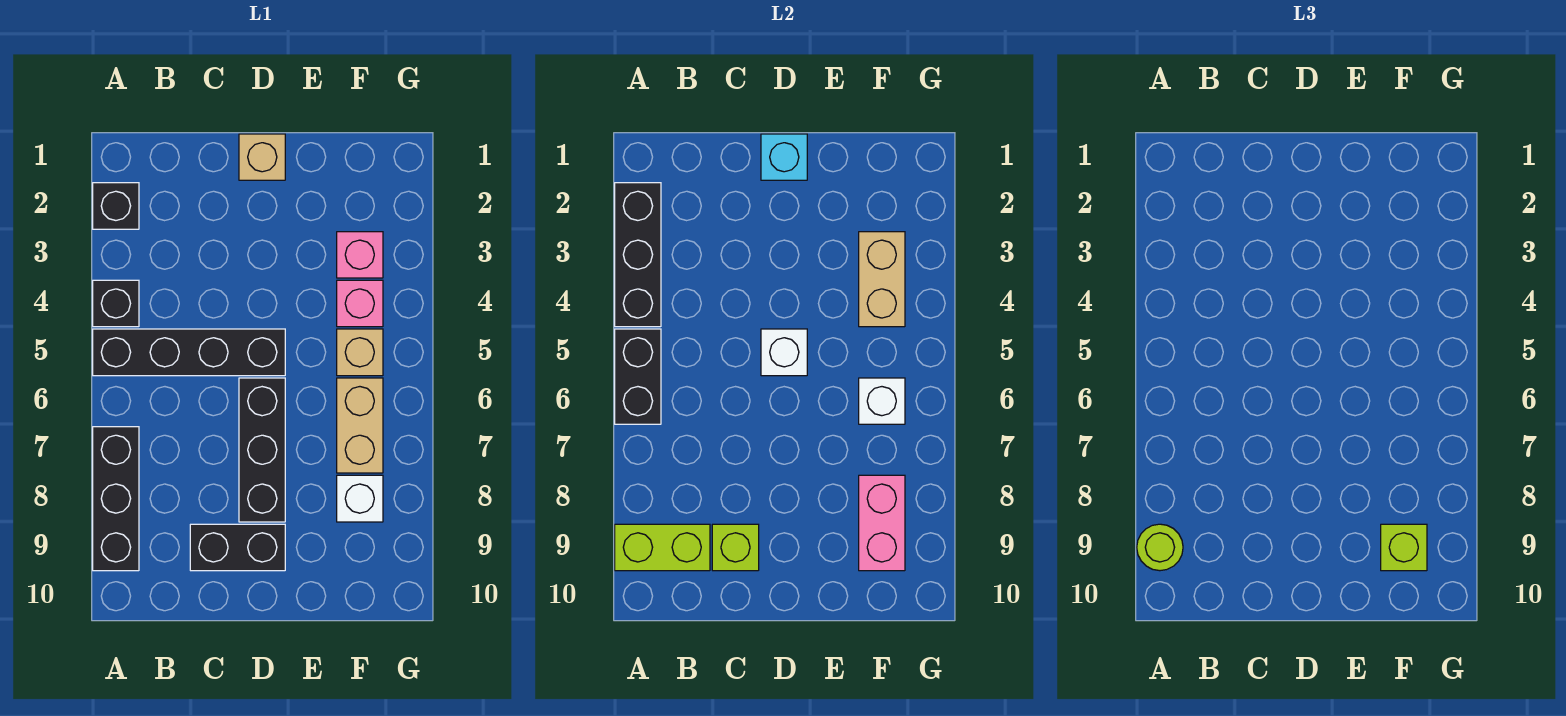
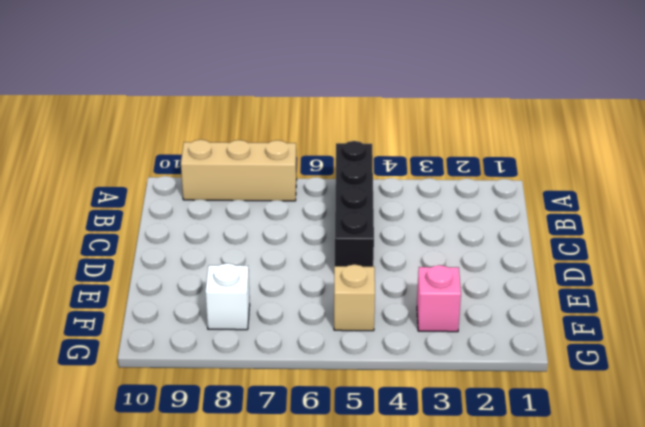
tan brick A7:A9 level 1 -> black brick A7:A9 level 1
none -> black brick A2 level 1
none -> black brick A4 level 1
none -> black brick C9:D9 level 1

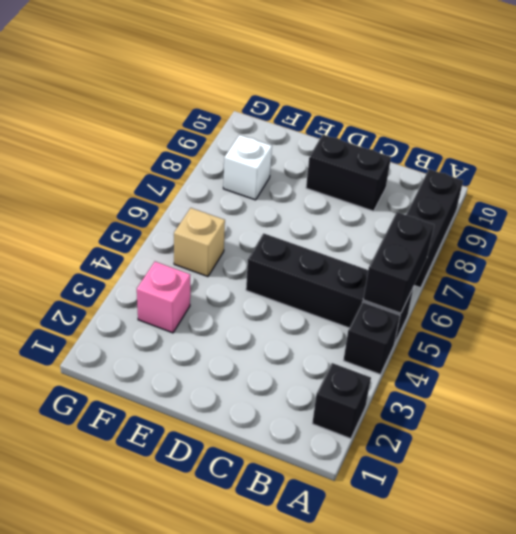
none -> tan brick D1 level 1
none -> black brick D6:D8 level 1
none -> pink brick F4 level 1

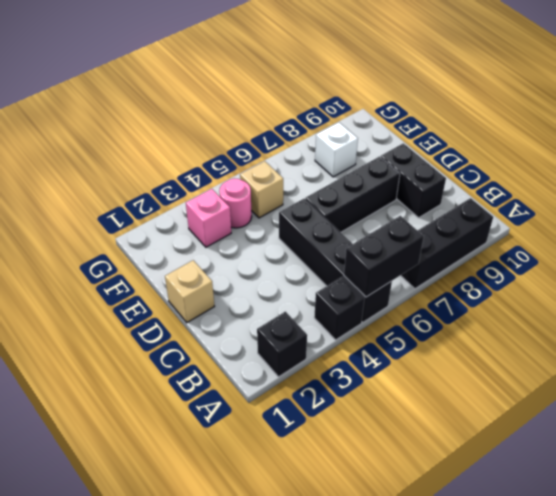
pink round brick F4 level 1 -> pink brick F4 level 1
none -> tan brick F6:F7 level 1
none -> black brick A2:A4 level 2
none -> lime brick A9:B9 level 2

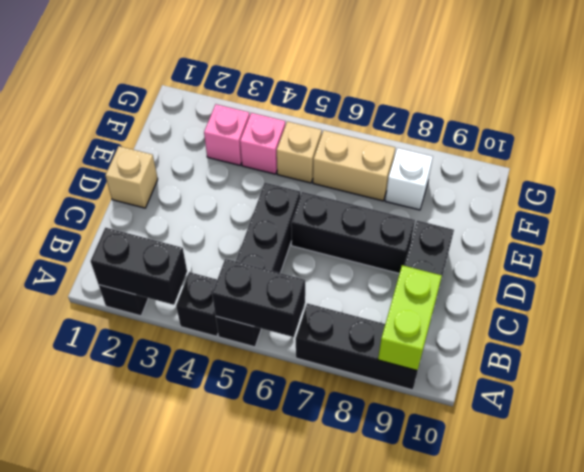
black brick A2:A3 level 2 -> black brick A2:A4 level 2
none -> lime brick C9 level 2
none -> cyan brick D1 level 2
none -> white brick D5 level 2

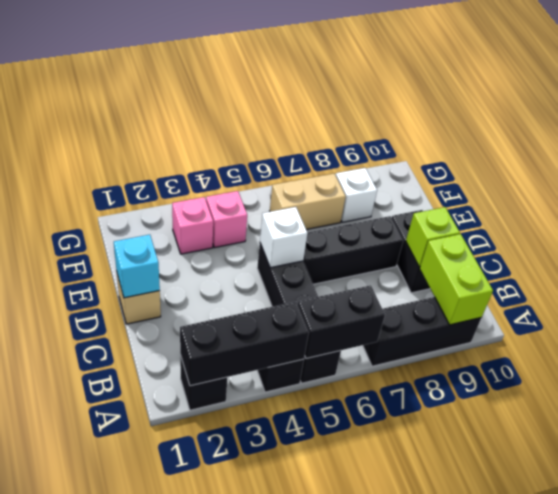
none -> tan brick F5 level 1
none -> tan brick F3:F4 level 2
none -> white brick F6 level 2

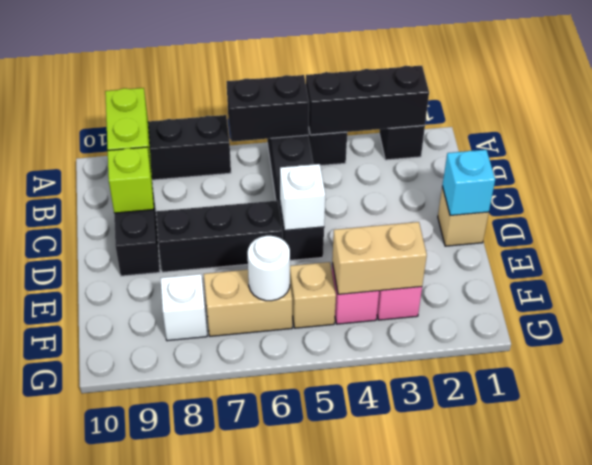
white round brick F6 level 2 -> white brick F6 level 2
none -> pink brick F8:F9 level 2
none -> lime round brick A9 level 3
none -> lime brick F9 level 3

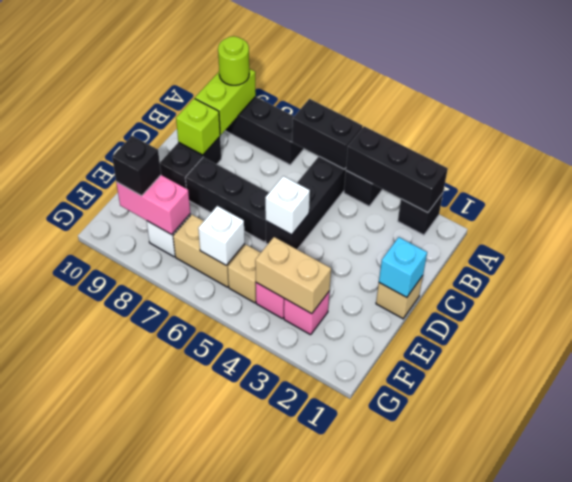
black brick F9 level 3 -> lime brick F9 level 3

